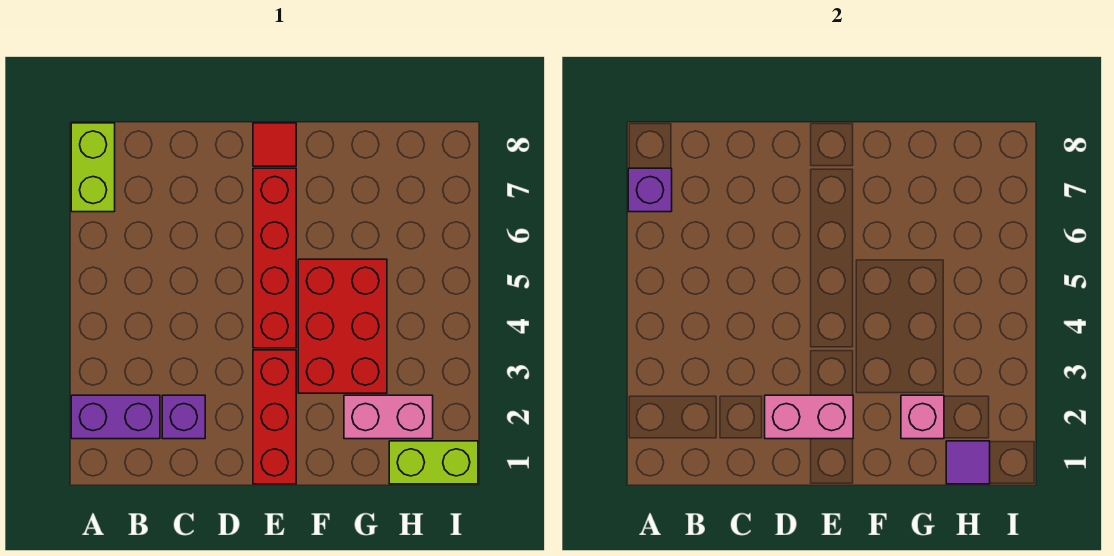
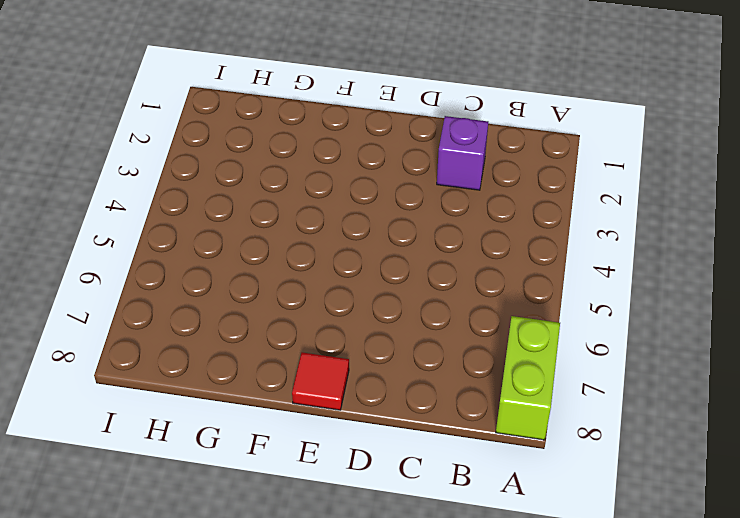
none -> purple brick A2:B2 level 1
none -> red brick E1:E3 level 1
none -> red brick E4:E7 level 1

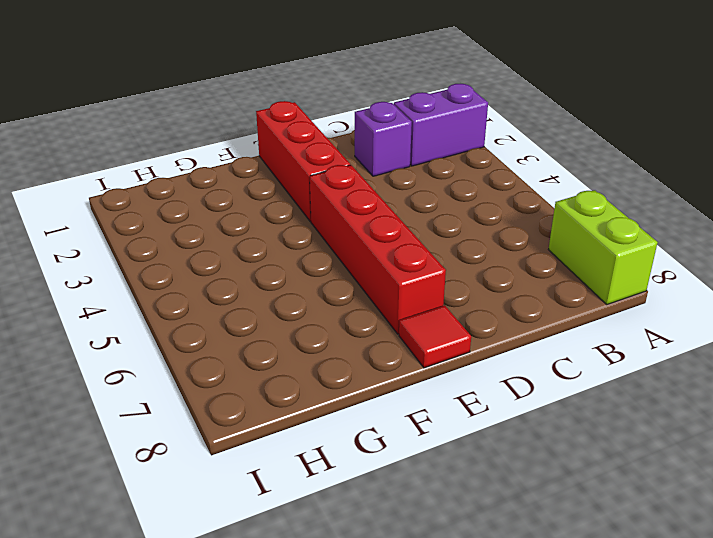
none -> red brick F3:G5 level 1
none -> pink brick G2:H2 level 1
none -> lime brick H1:I1 level 1

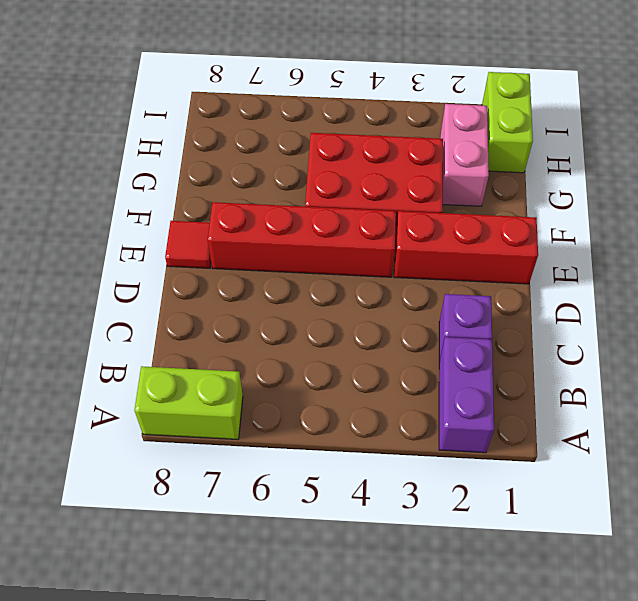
none -> purple brick A7 level 2
none -> pink brick D2:E2 level 2
none -> pink brick G2 level 2

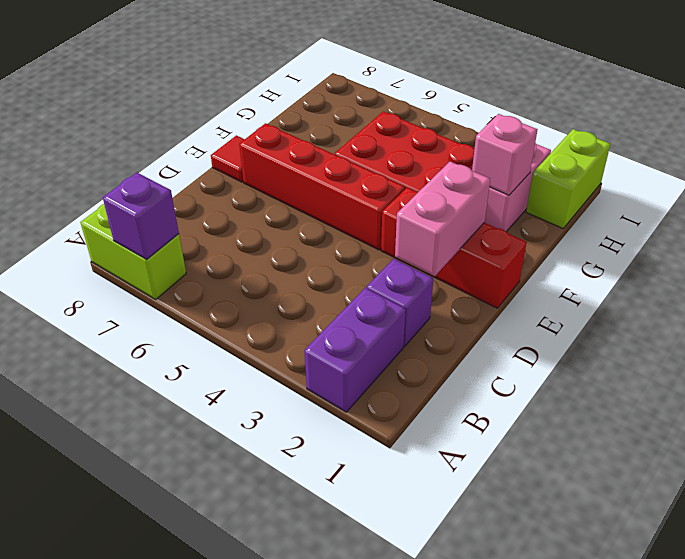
none -> purple tile H1 level 2

